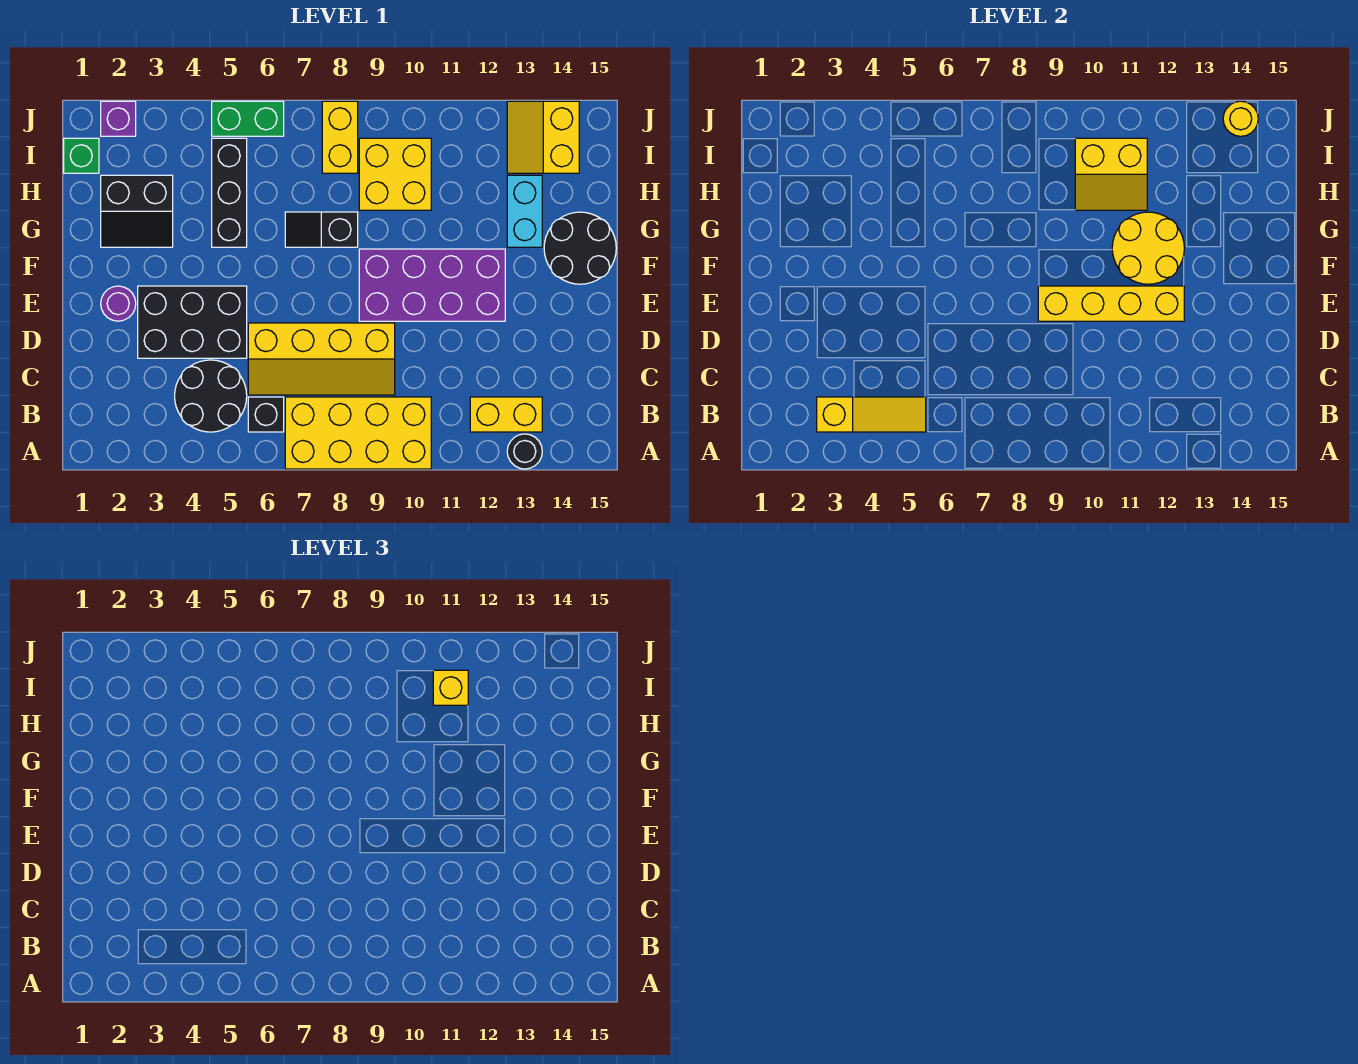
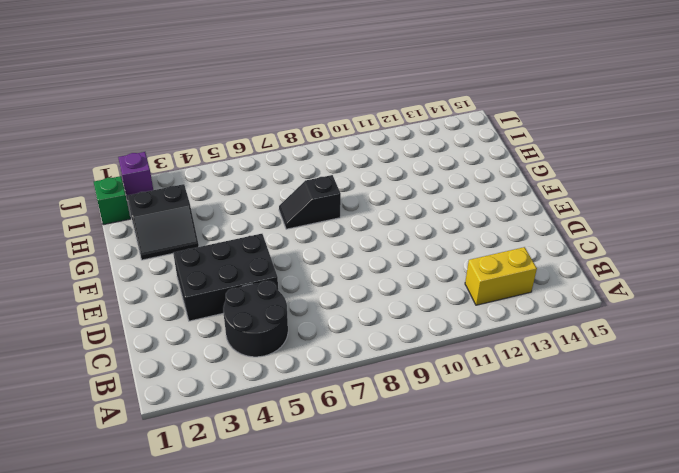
none -> yellow brick A7:B10 level 1
none -> black round brick A13 level 1
none -> black brick B6 level 1

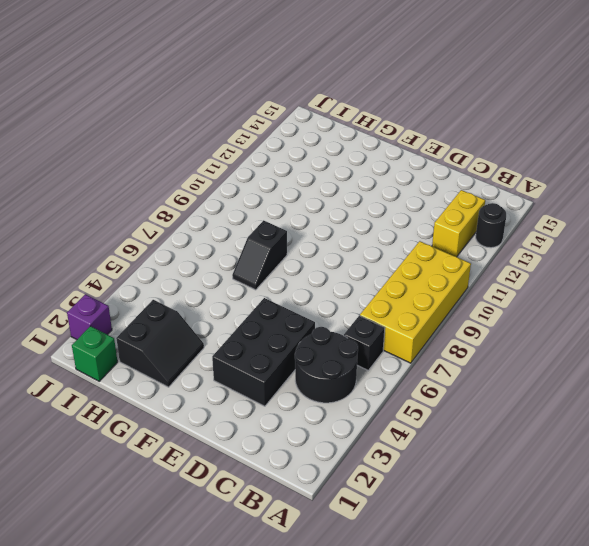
none -> yellow slope C6:D9 level 1 top D
none -> purple round brick E2 level 1
none -> purple brick E9:F12 level 1

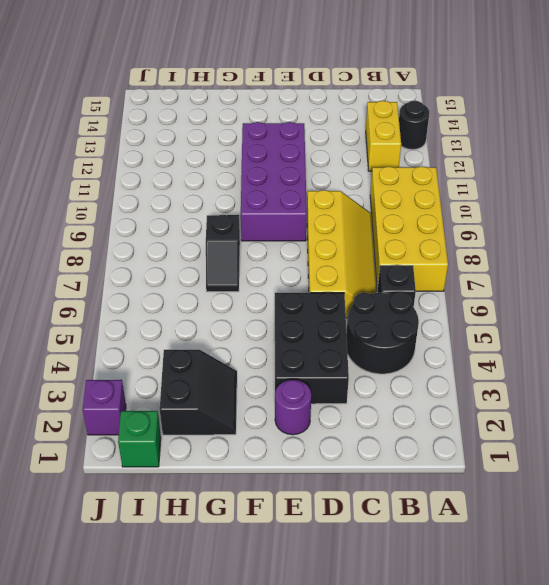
none -> black round brick F14:G15 level 1
none -> black brick G5:I5 level 1
none -> cyan brick G13:H13 level 1

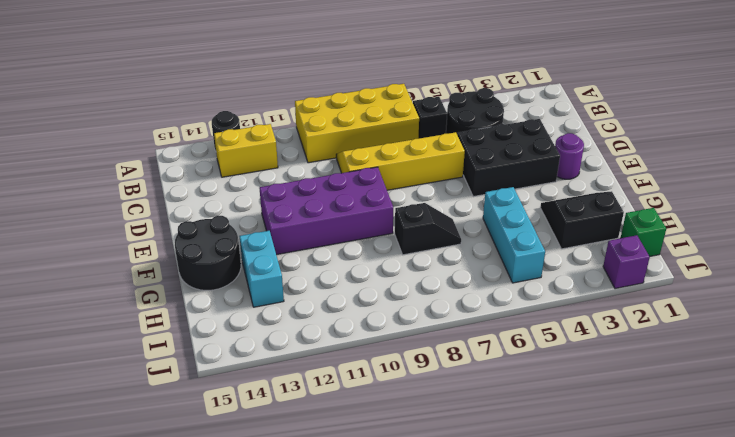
cyan brick G5:I5 level 1 -> black brick G5:I5 level 1
none -> yellow brick H9:I10 level 1
none -> yellow brick I8:J8 level 1
none -> yellow slope I13:J14 level 1 top 14

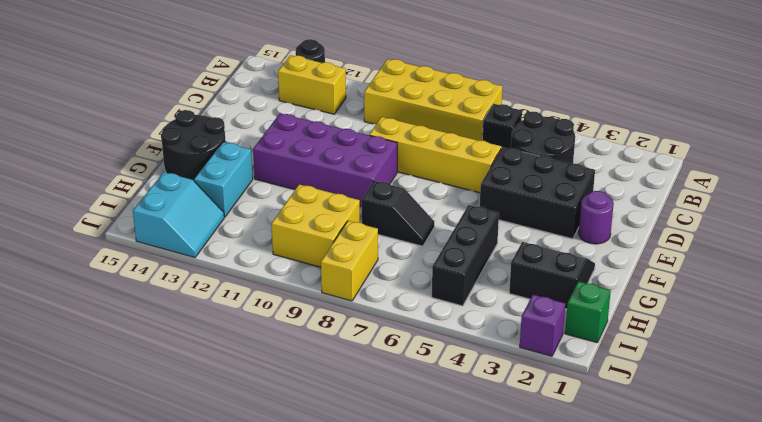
cyan slope I13:J14 level 1 top 14 -> yellow slope I13:J14 level 1 top 14
none -> green brick J5:J6 level 1
none -> yellow slope B3:B5 level 2 top 3
none -> yellow brick E9:E12 level 2

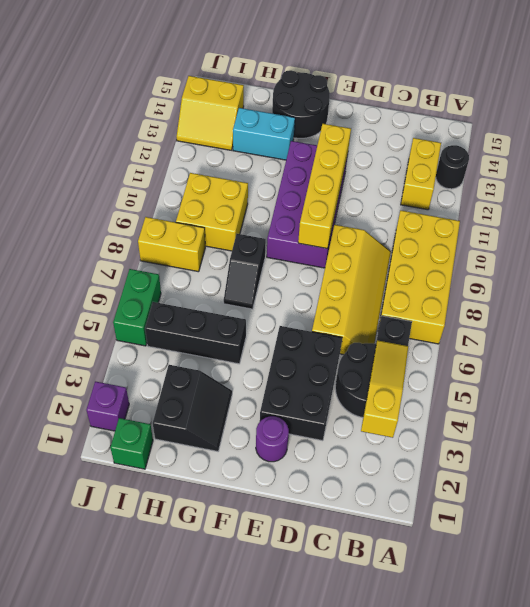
none -> yellow round brick F11:G12 level 2
none -> yellow slope H10:I11 level 2 top I
none -> yellow round brick J14 level 2

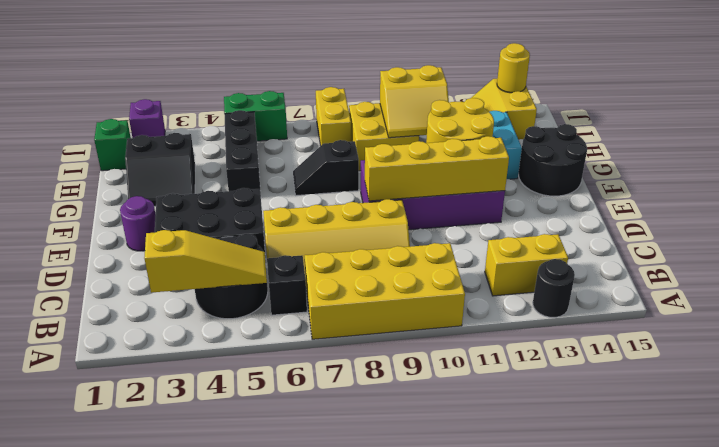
none -> yellow brick I11 level 3

